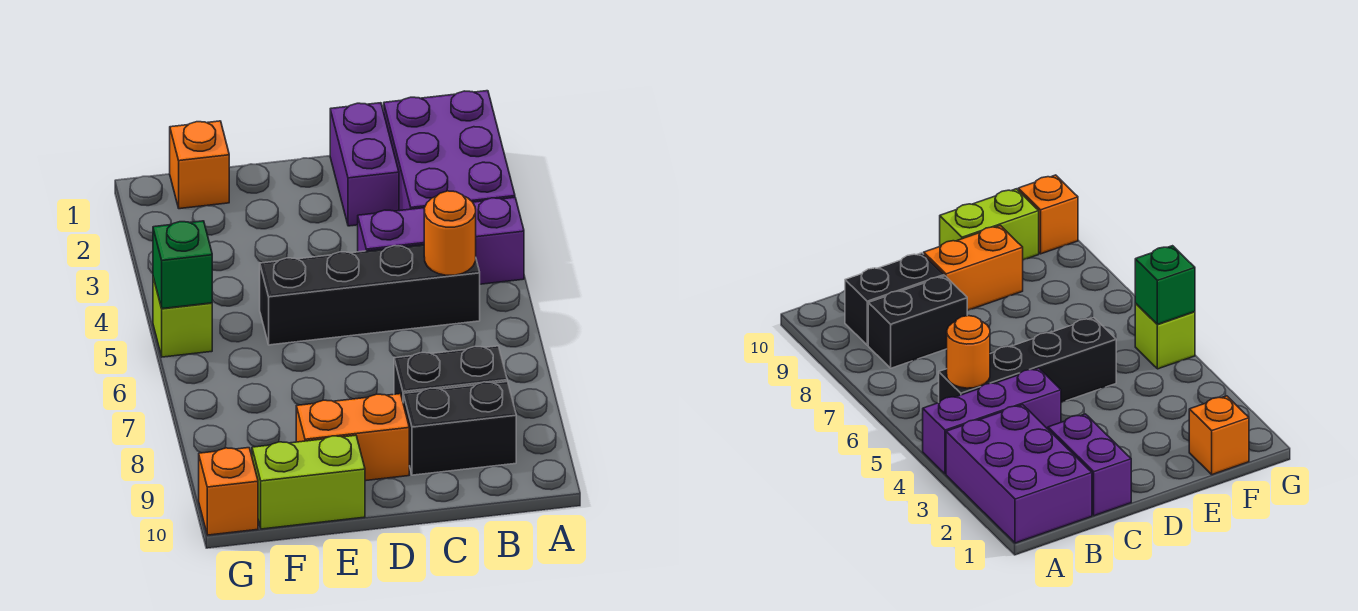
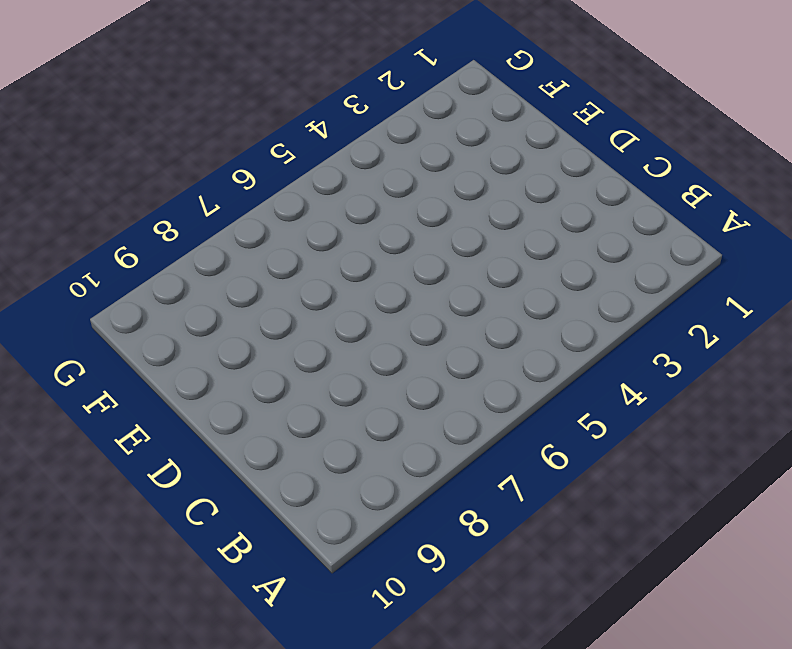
none -> purple brick A1:B3 level 1
none -> purple brick A4:C4 level 1
none -> black brick B5:E5 level 1

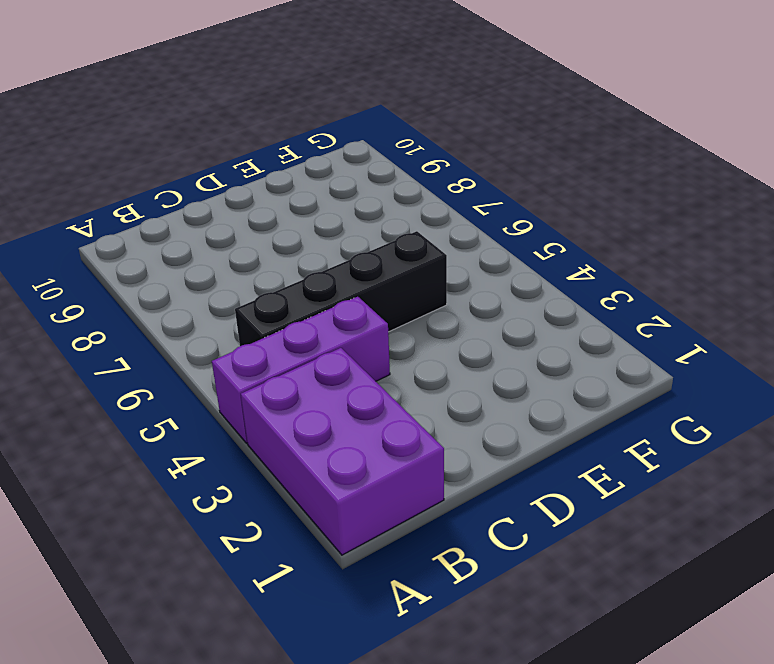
none -> black brick B8:C8 level 1
none -> black brick B9:C9 level 1
none -> purple brick C1:C2 level 1

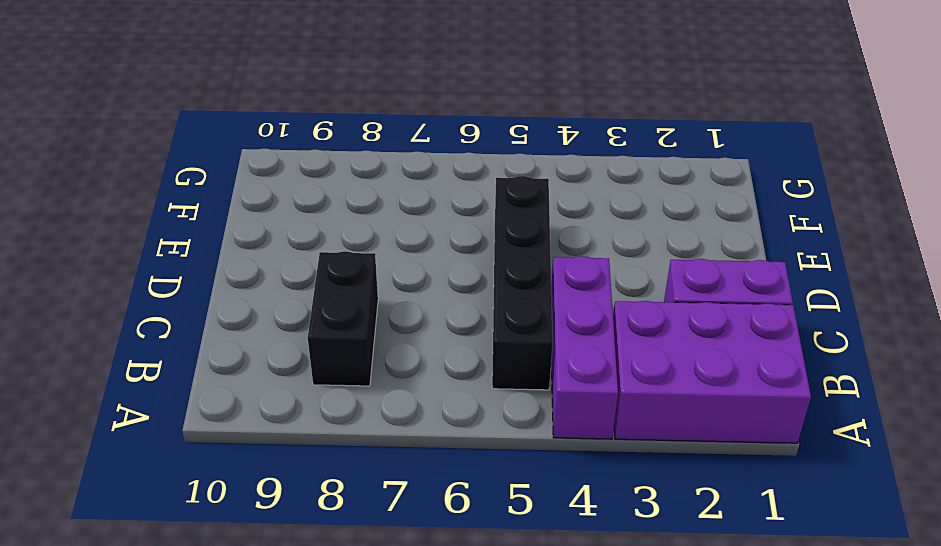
none -> black brick B9:C9 level 1
none -> orange brick D9:E9 level 1
none -> lime brick E10:F10 level 1

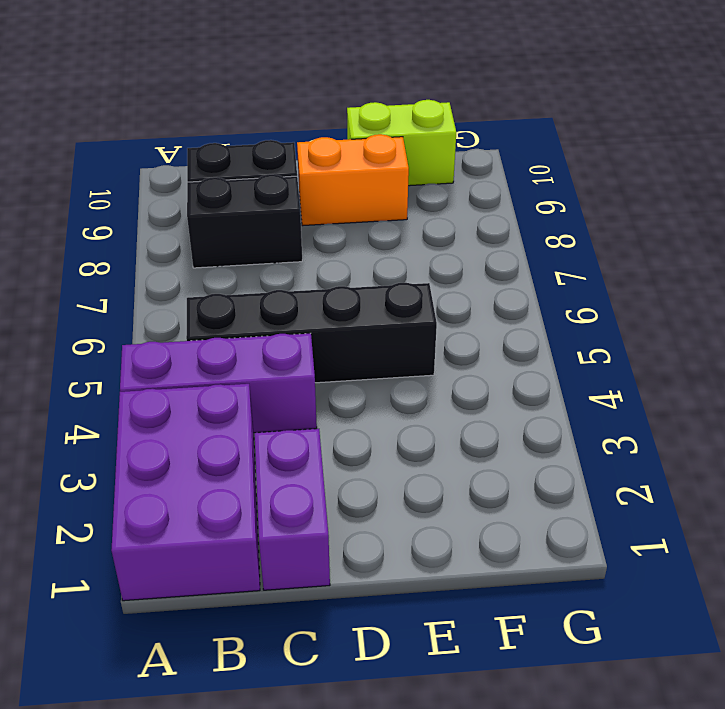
none -> orange brick F1 level 1
none -> lime brick G5 level 1
none -> orange brick G10 level 1

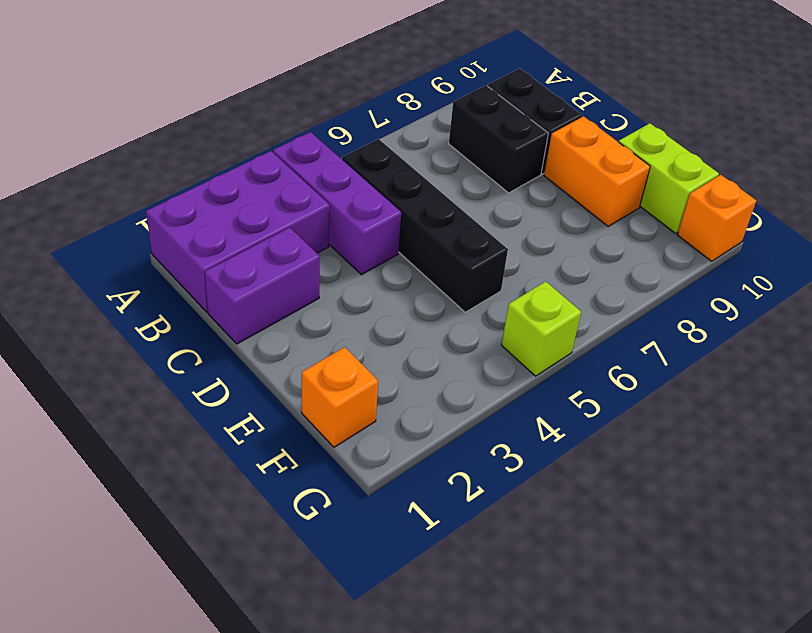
none -> orange round brick B5 level 2
none -> green brick G5 level 2

